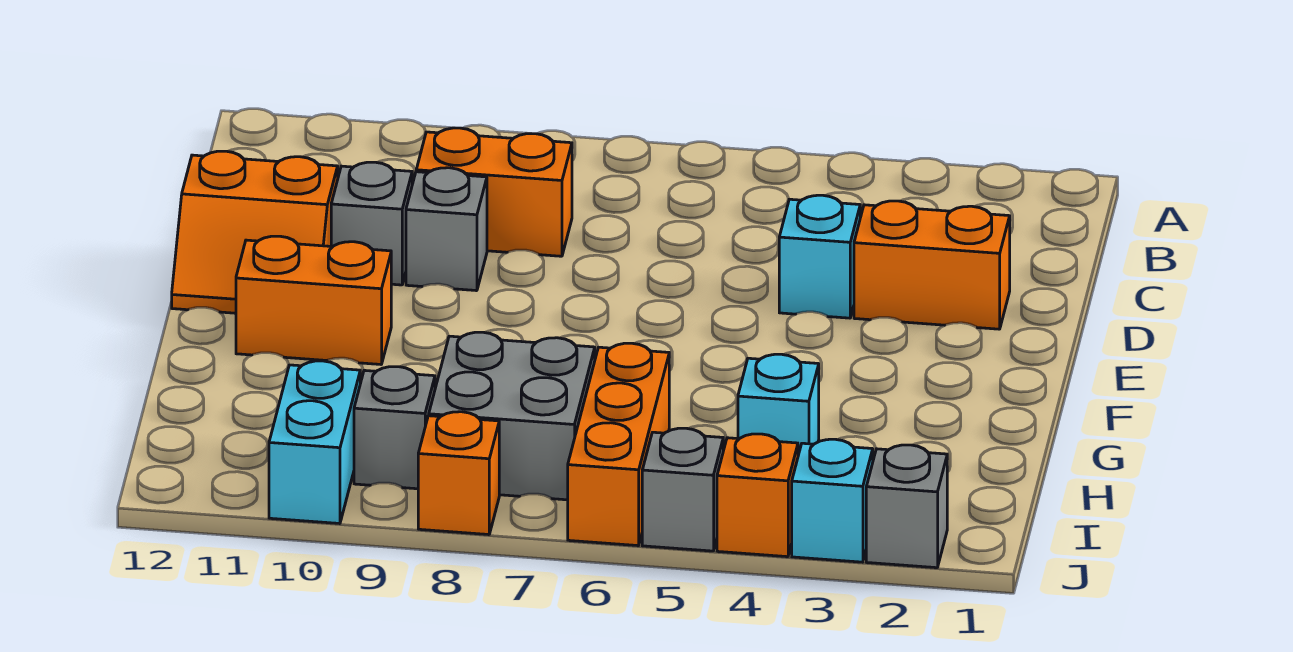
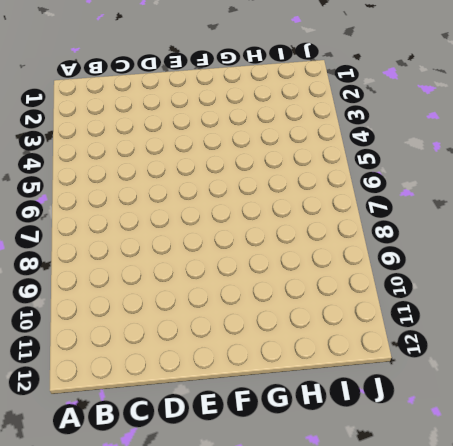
none -> orange brick C8:C9 level 1
none -> orange brick D2:D3 level 1
none -> cyan brick D4 level 1

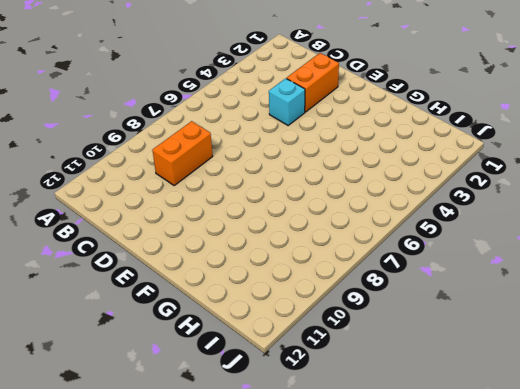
none -> grey brick D9 level 1
none -> grey brick D10 level 1
none -> orange slope D11:E12 level 1 top D

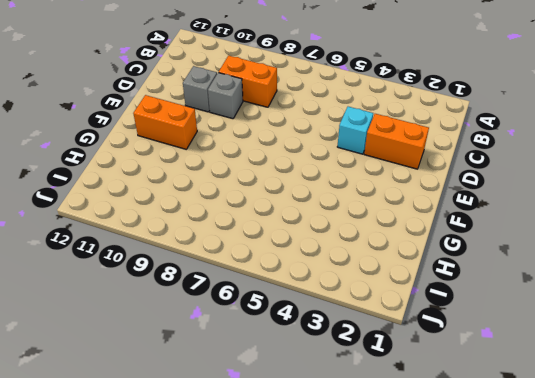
none -> orange slope D11:E12 level 1 top D
none -> cyan brick H4 level 1
none -> orange brick H6:J6 level 1

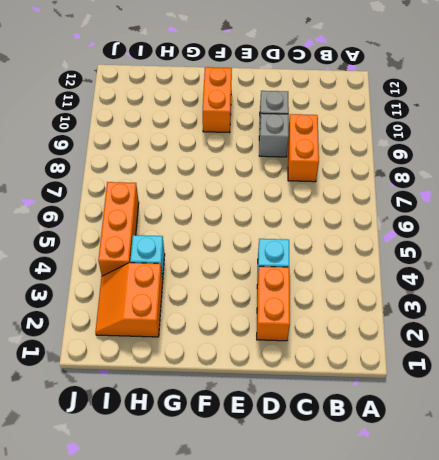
orange slope H2:I3 level 1 top H -> orange slope D11:E12 level 1 top D
orange brick I4:I6 level 1 -> orange brick H6:J6 level 1
none -> grey brick H7:I8 level 1
none -> grey brick I9 level 1
none -> cyan brick I10:J10 level 1

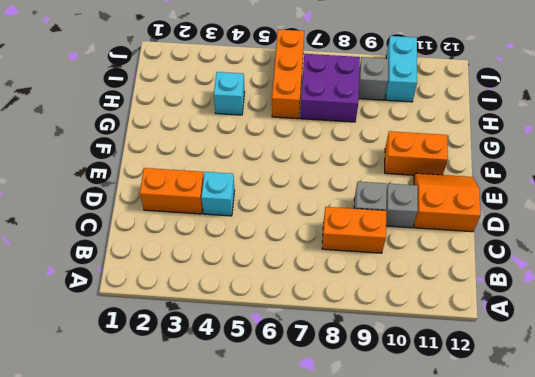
purple brick H7:I8 level 1 -> grey brick H7:I8 level 1
none -> grey brick J2 level 1
none -> cyan brick J3 level 1
none -> orange brick J4 level 1

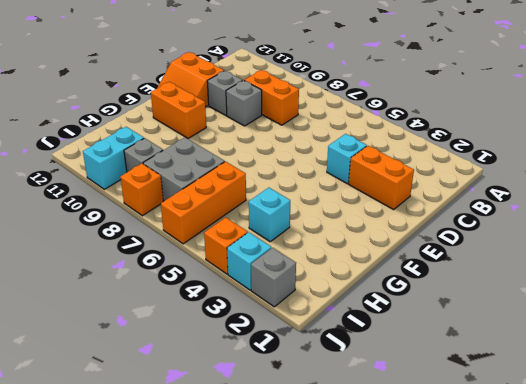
none -> grey brick J5 level 1

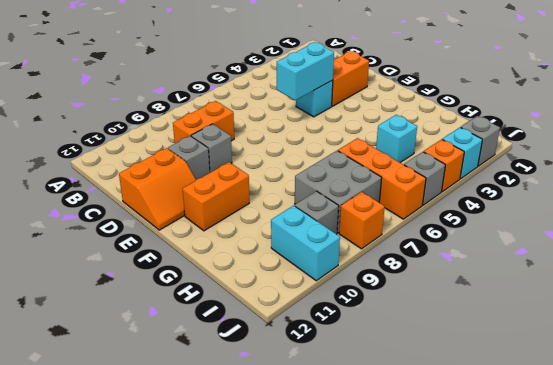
cyan brick D4:D5 level 2 -> none

